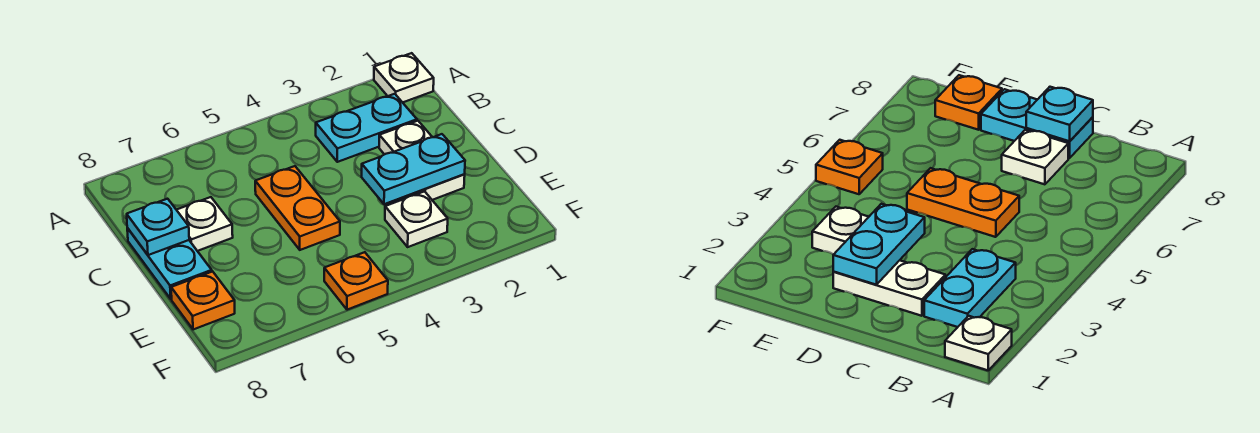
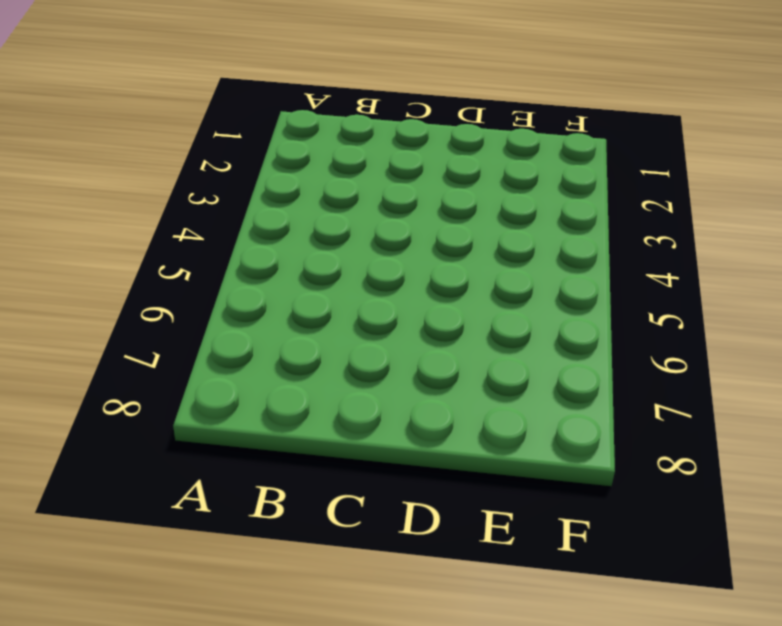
none -> white plate A1 level 1
none -> cyan plate B2:B3 level 1

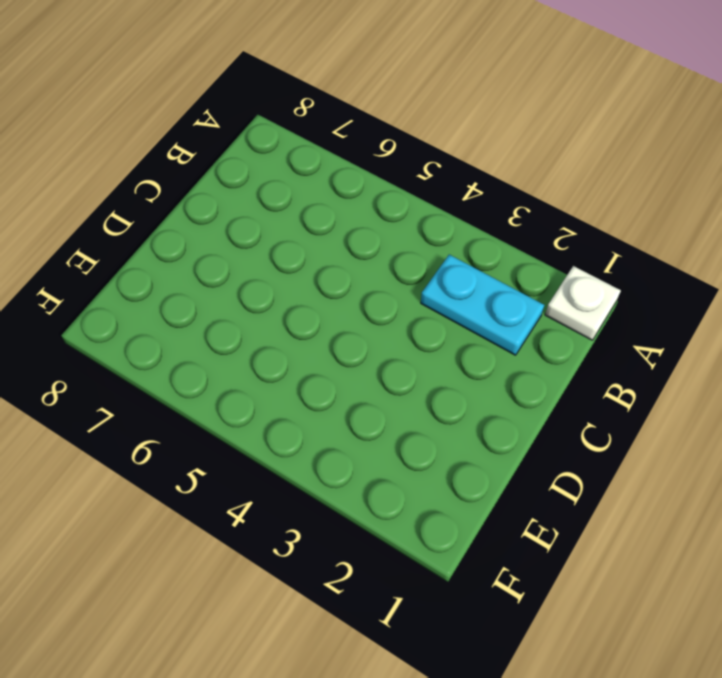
none -> white plate C2:D2 level 1
none -> orange plate C5:D5 level 1

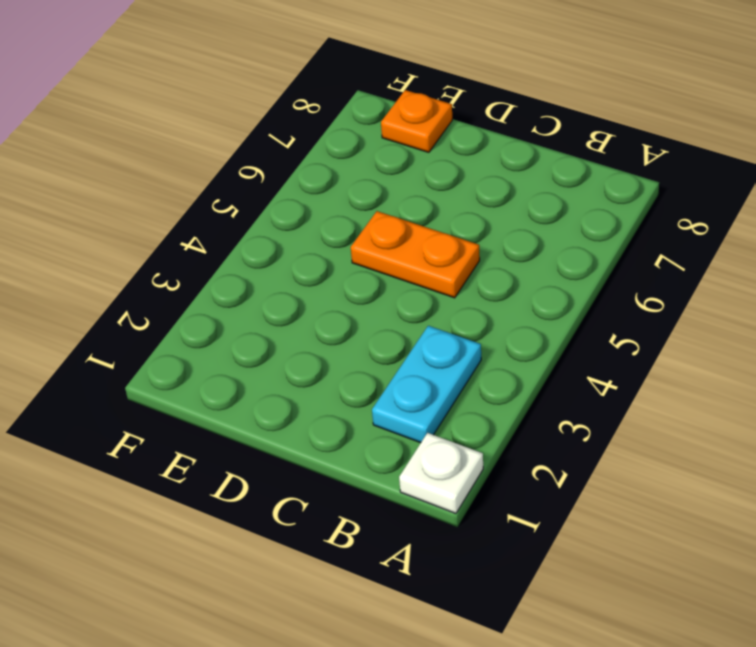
none -> white plate C2:D2 level 1
none -> white plate C7 level 1

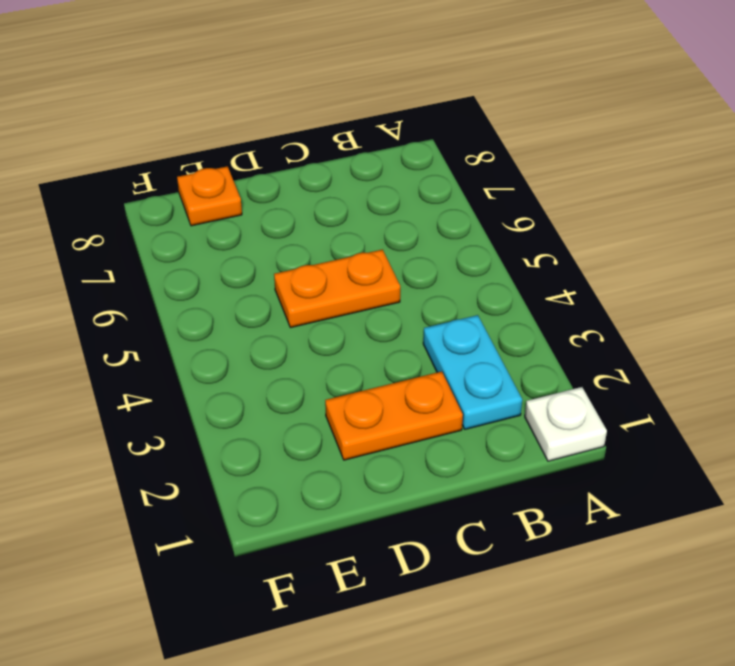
orange plate C2:D2 level 1 -> white plate C2:D2 level 1
none -> white plate C7 level 1
none -> cyan plate C8:D8 level 1

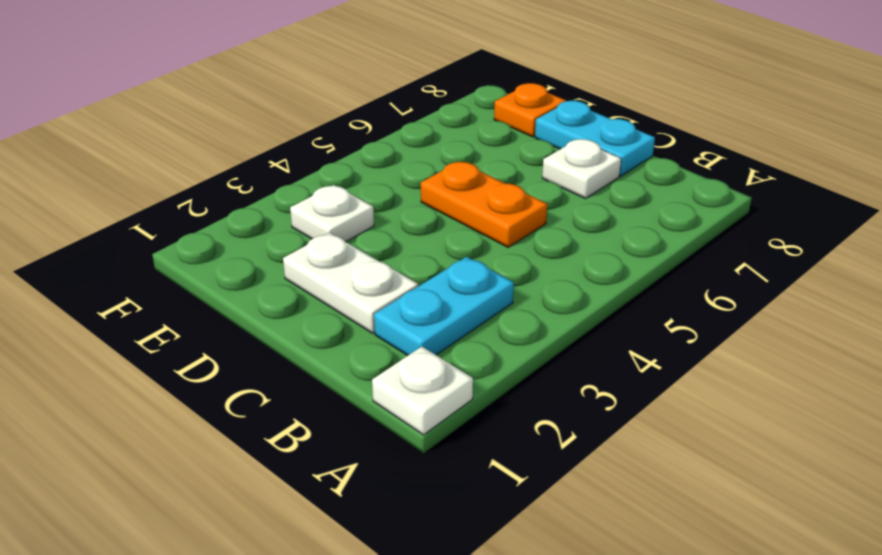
none -> orange plate F5 level 1
none -> cyan plate C8 level 2

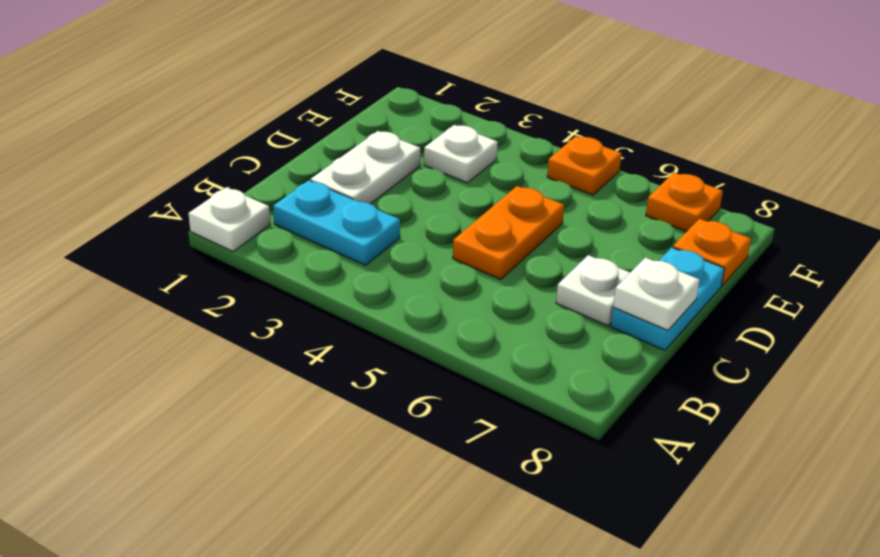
white plate C8 level 2 -> cyan plate C8 level 2
orange plate F7 level 1 -> none
none -> cyan plate D2:D3 level 2

